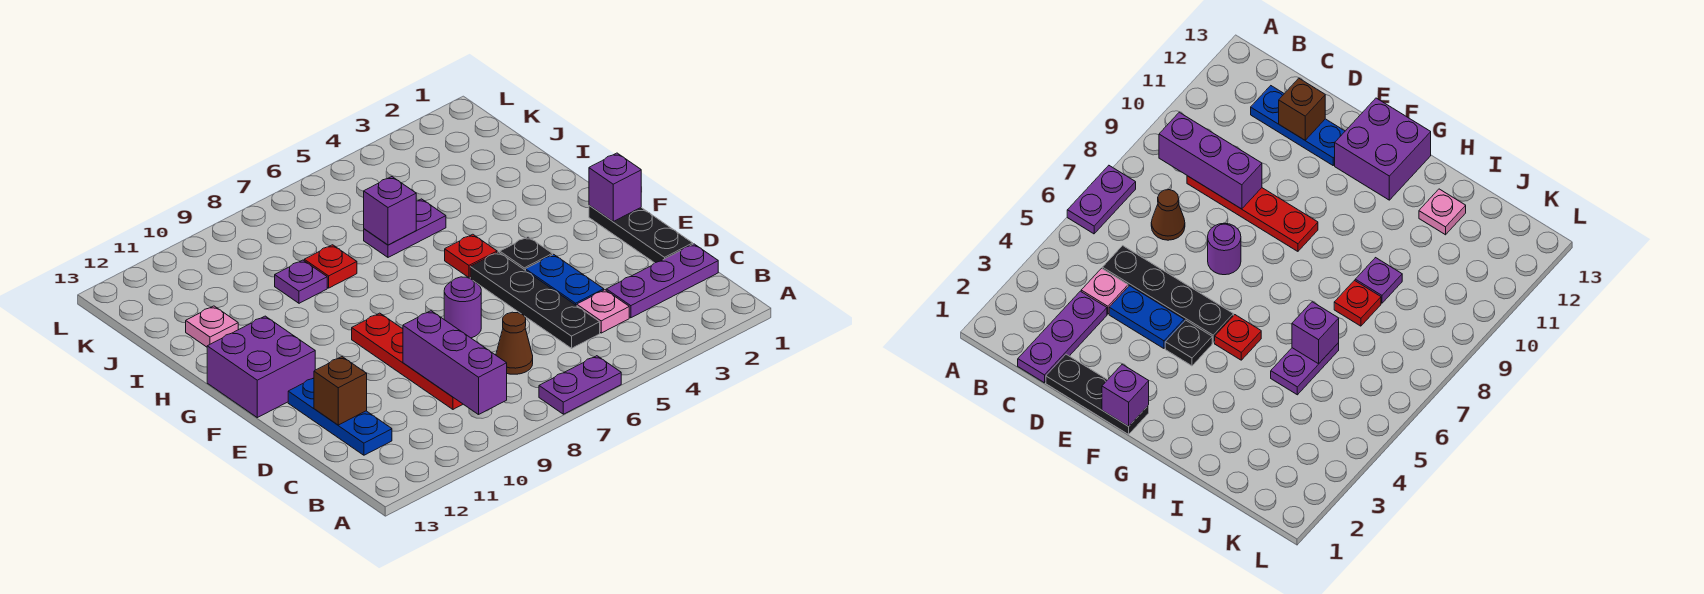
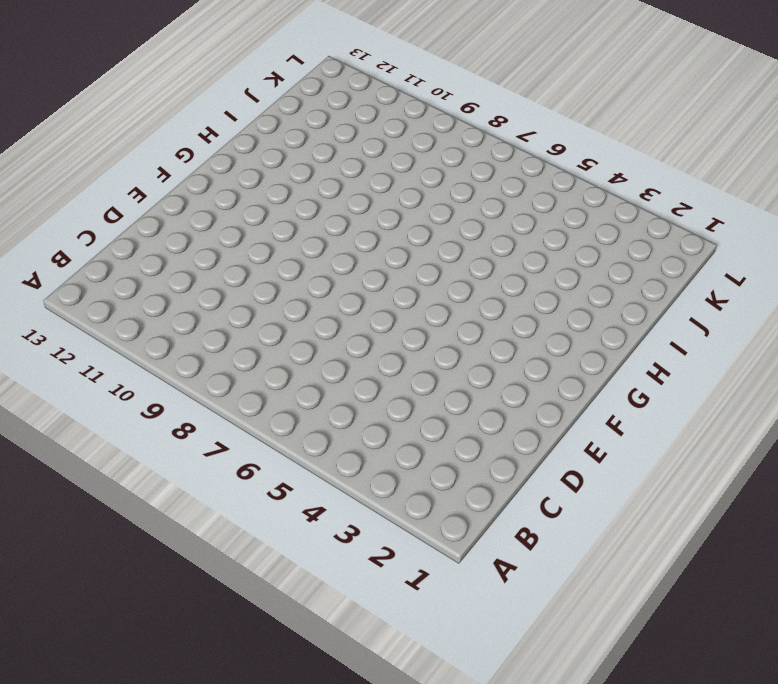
none -> purple plate A6:A7 level 1
none -> purple plate C1:C3 level 1
none -> pink plate C4 level 1

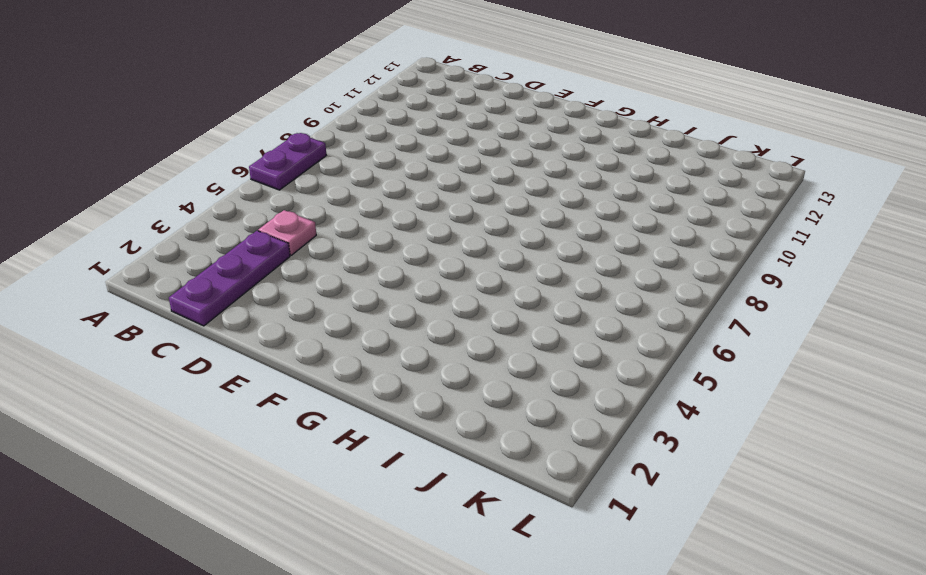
none -> black plate C5:F5 level 1
none -> brown cone C7 level 1
none -> red plate C9:F9 level 1

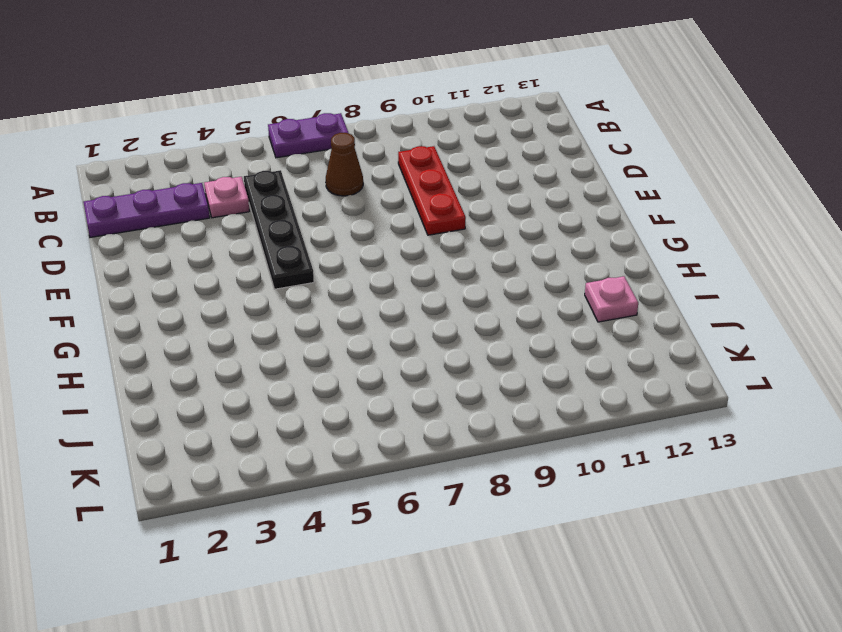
red plate C9:E9 level 1 -> red plate C9:F9 level 1
none -> blue plate C12:E12 level 1
none -> black plate D1:F1 level 1
none -> blue plate D4:E4 level 1

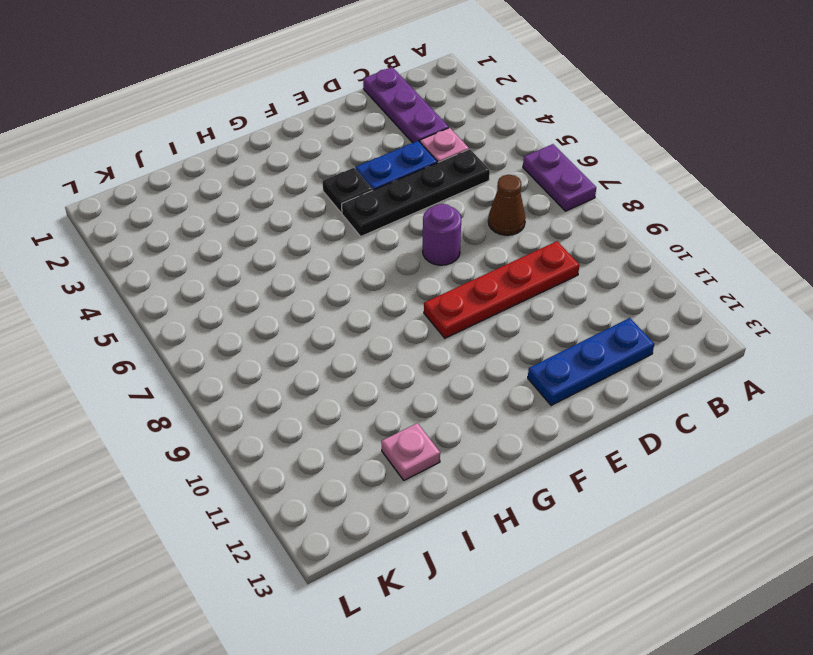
none -> black plate D1:F1 level 1
none -> purple brick F12:G13 level 1
none -> red plate G5 level 1

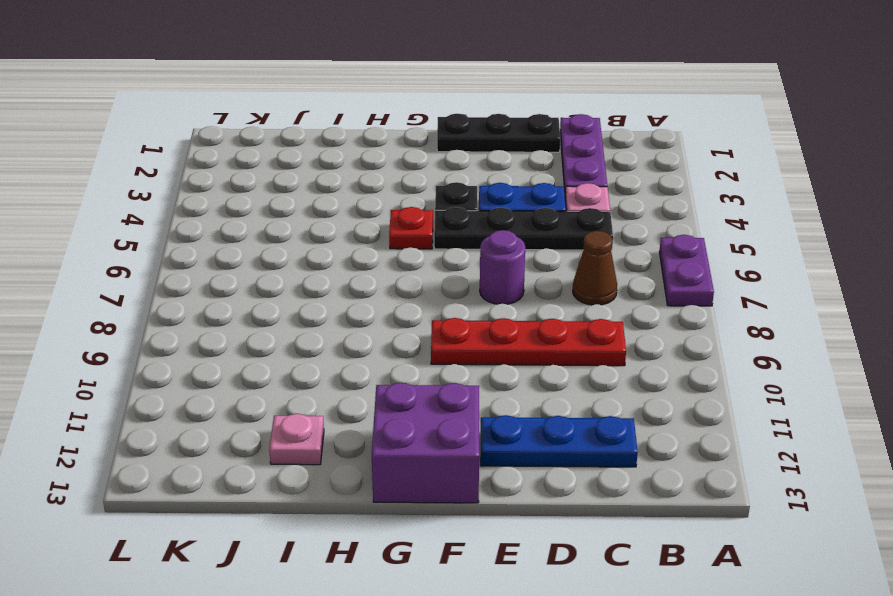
none -> purple plate I5:I6 level 1
none -> red plate I8 level 1
none -> purple plate I9 level 1

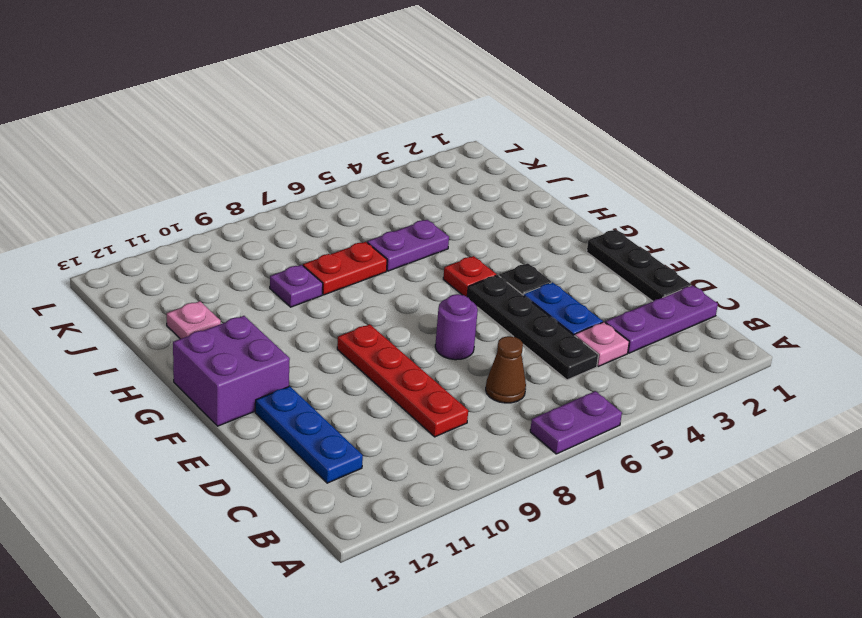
red plate I7:I8 level 1 -> red plate I8 level 1
none -> purple brick B9:D9 level 2
none -> brown brick D12 level 2
none -> purple brick F1 level 2

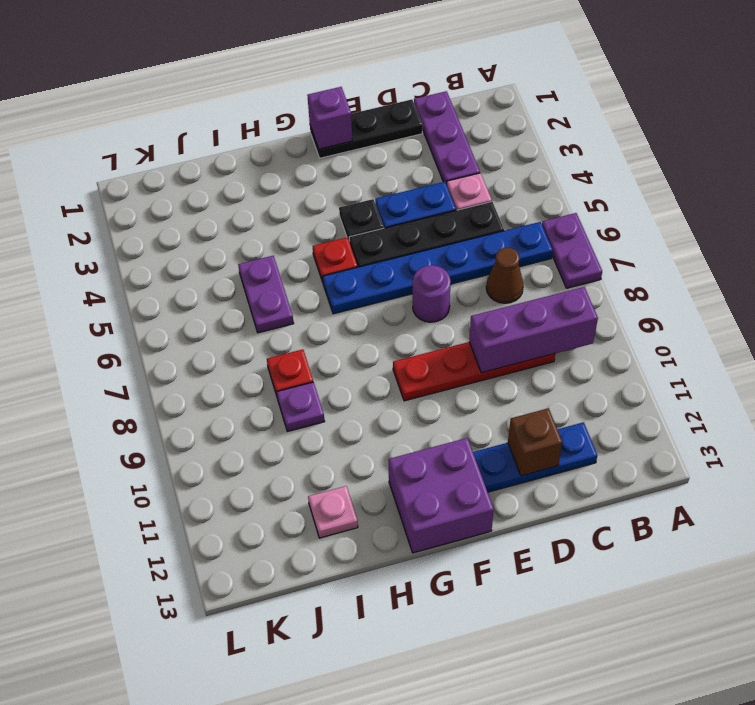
blue plate B6:G6 level 1 -> none
none -> purple brick I6 level 2

